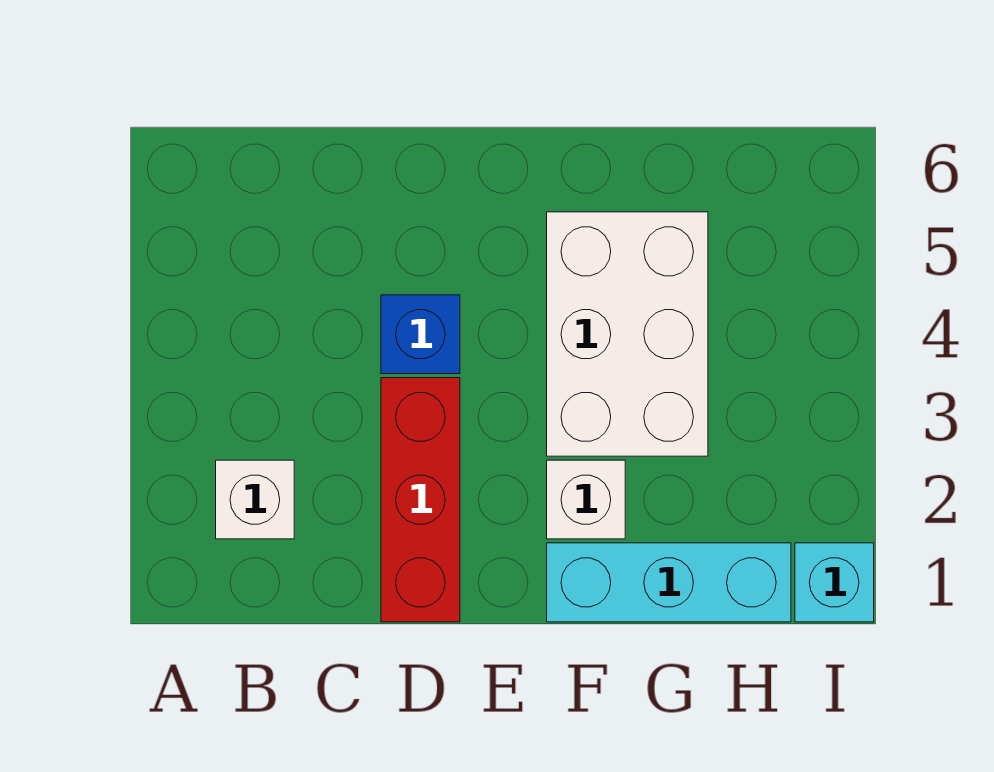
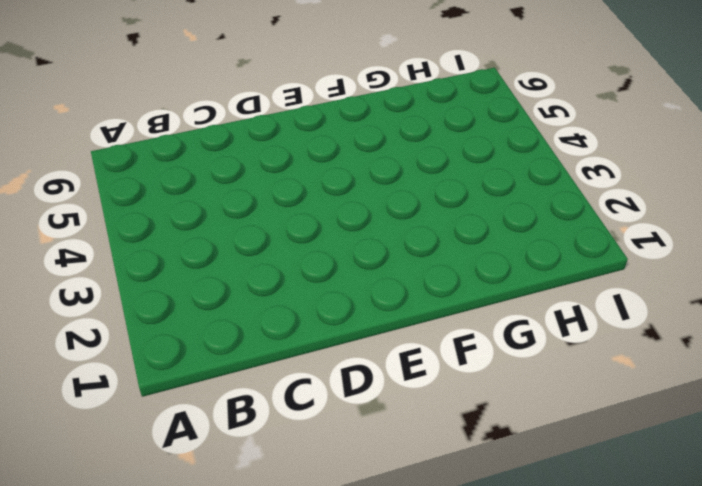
none -> white brick B2 level 1
none -> red brick D1:D3 level 1

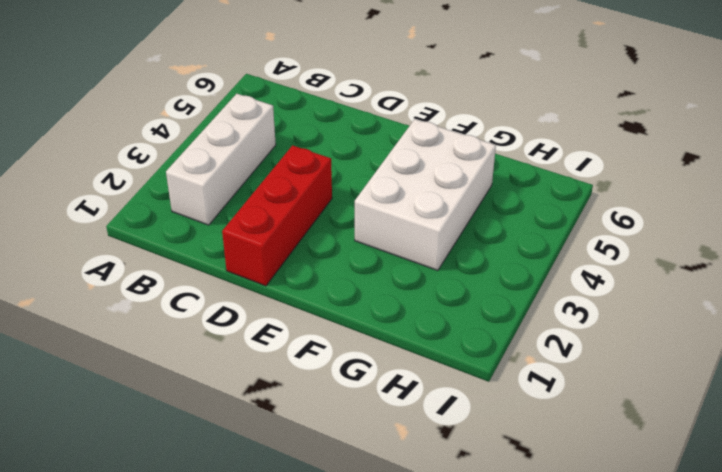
white brick B2:B4 level 1 -> white brick B2 level 1
none -> blue brick D4 level 1
none -> cyan brick F1:H1 level 1

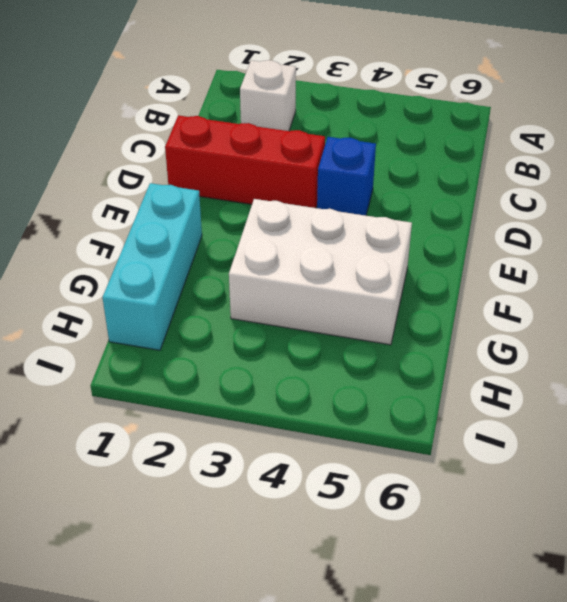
none -> white brick F2 level 1
none -> cyan brick I1 level 1

